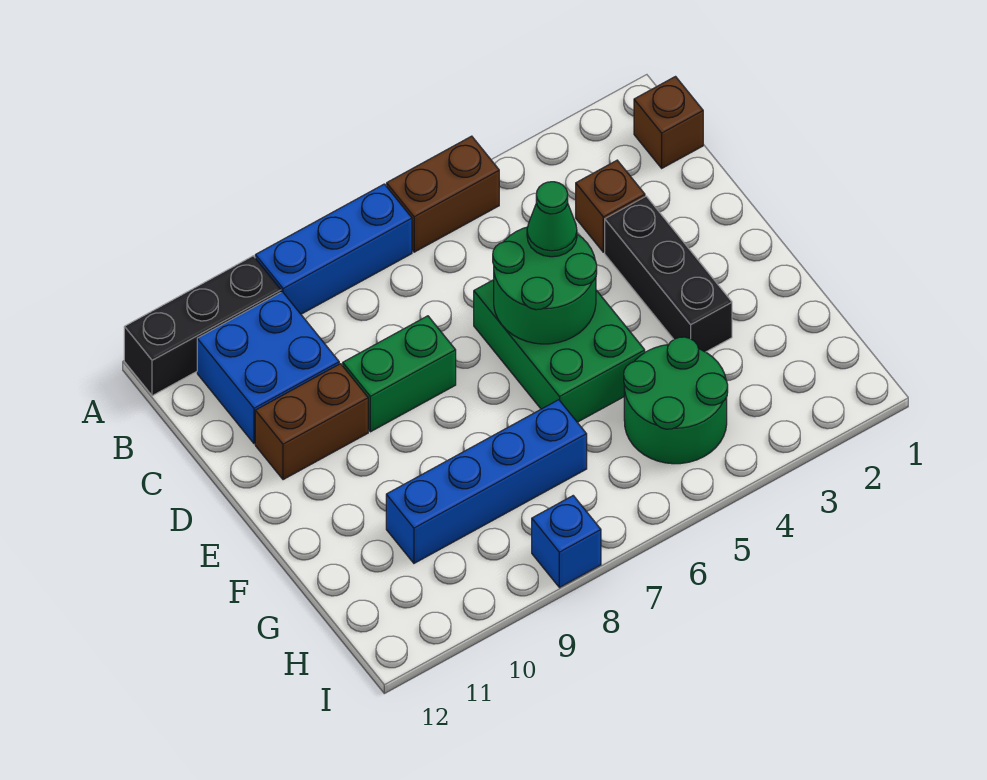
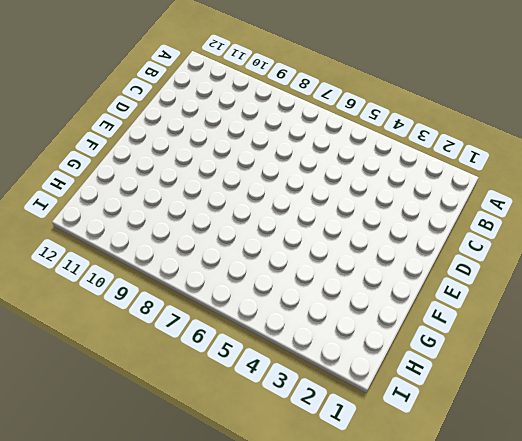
none -> brown brick A5:A6 level 1
none -> blue brick A7:A9 level 1
none -> black brick A10:A12 level 1

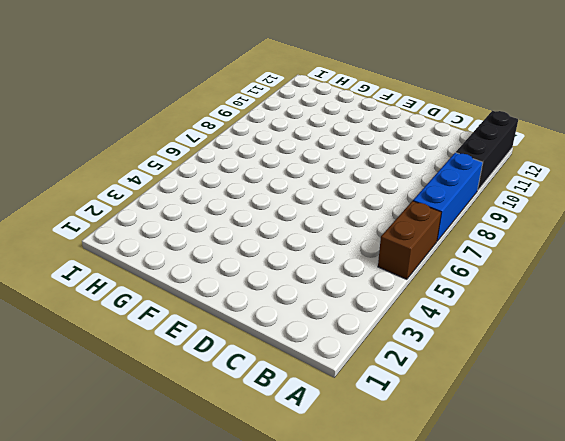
none -> brown brick B1 level 1
none -> blue brick B10:C11 level 1
none -> brown brick C3 level 1

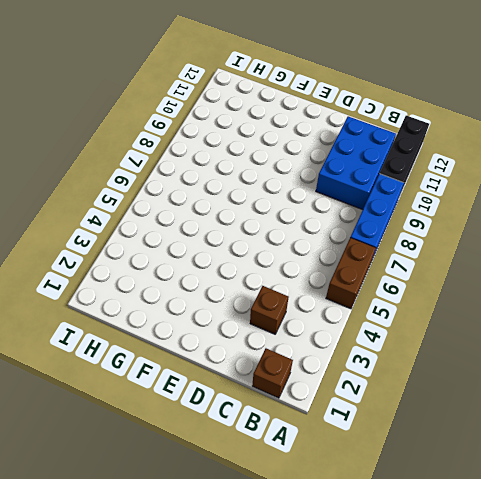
blue brick B9:C11 level 1 -> blue brick B10:C11 level 1
none -> black brick D3:F3 level 1
none -> green brick D5:F6 level 1
none -> green brick D8:D9 level 1

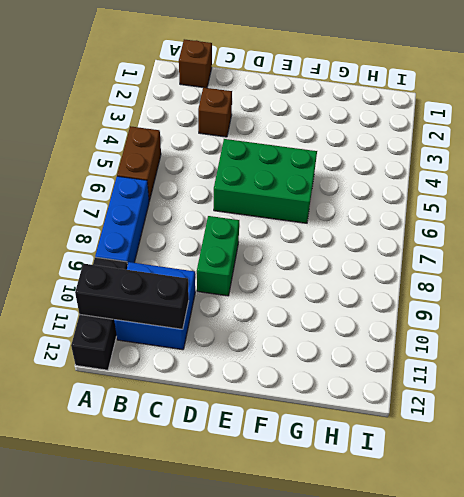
black brick A11:C11 level 2 -> black brick D3:F3 level 1
none -> brown brick D10:D11 level 1
none -> green round brick G4:H5 level 1
none -> blue brick G7:G10 level 1

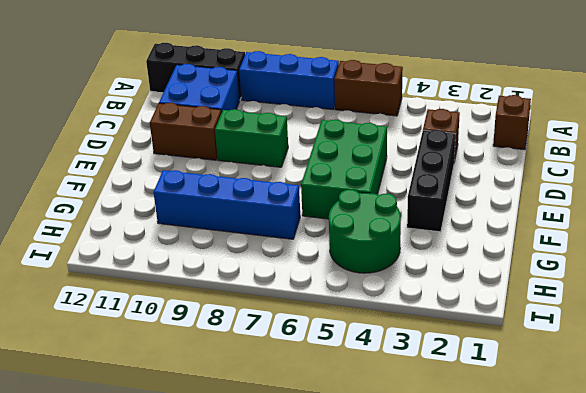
none -> blue brick I8 level 1
none -> green round brick D5:E6 level 2
none -> green cone D5 level 3

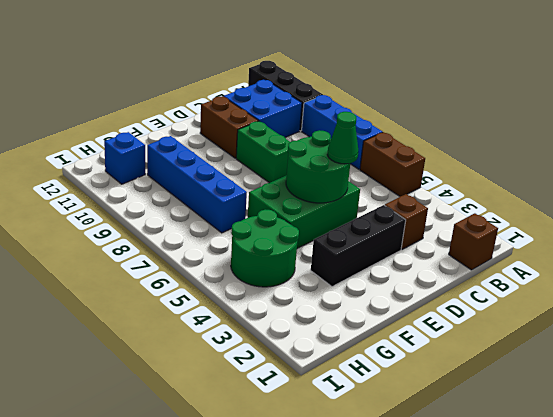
blue brick H11 level 1 -> blue brick I8 level 1

